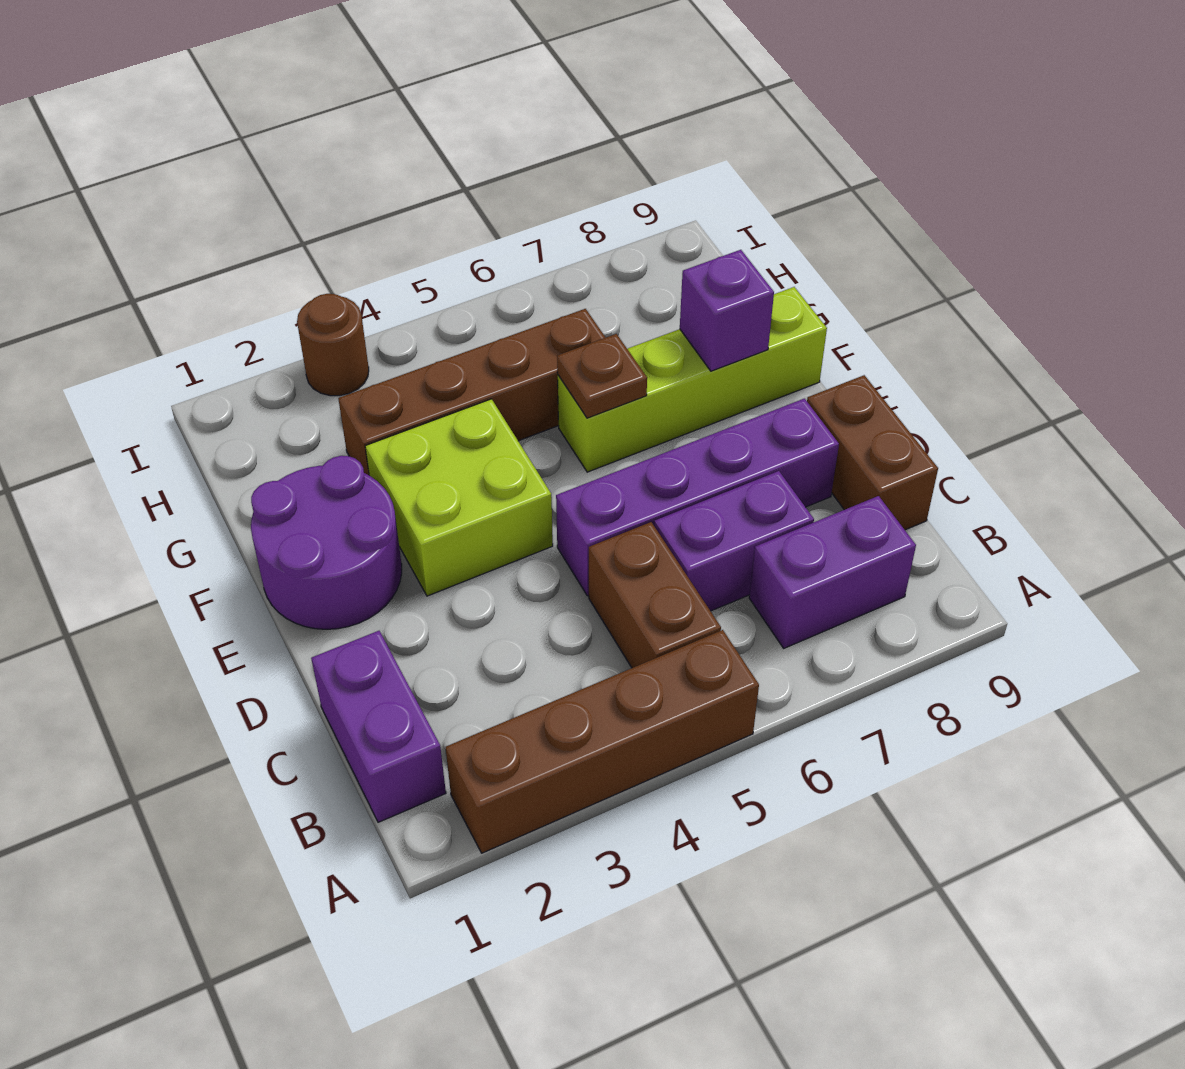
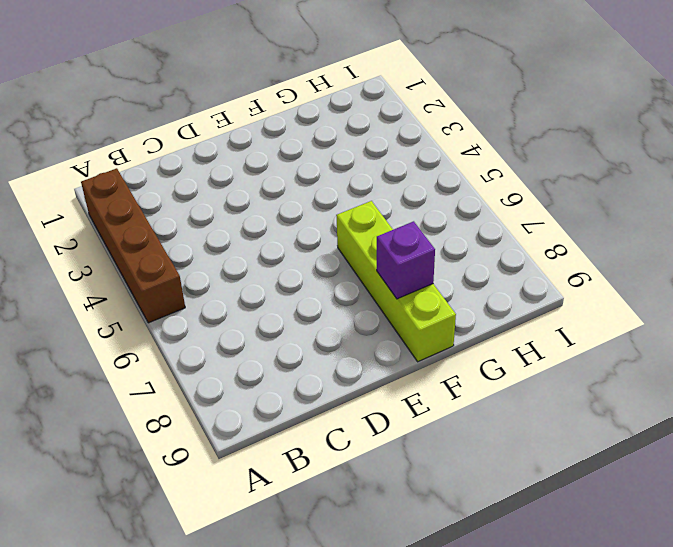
none -> purple brick B1:C1 level 1
none -> brown brick B5:C5 level 1
none -> purple brick B7:B8 level 1

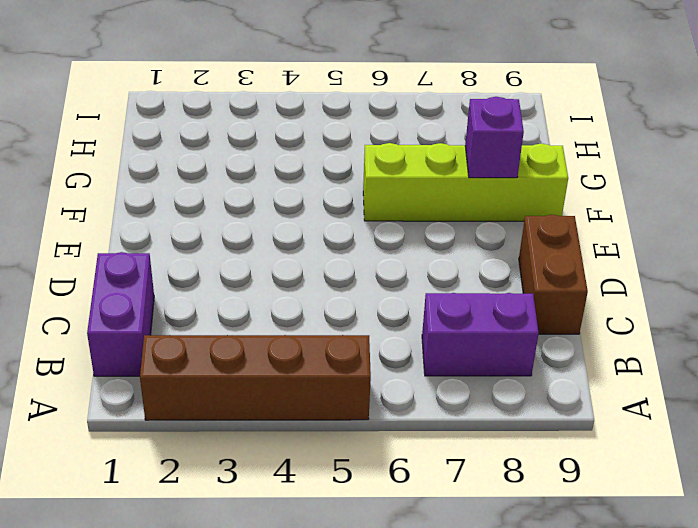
none -> brown brick B5:C5 level 1
none -> purple brick C6:C7 level 1
none -> purple brick D5:D8 level 1

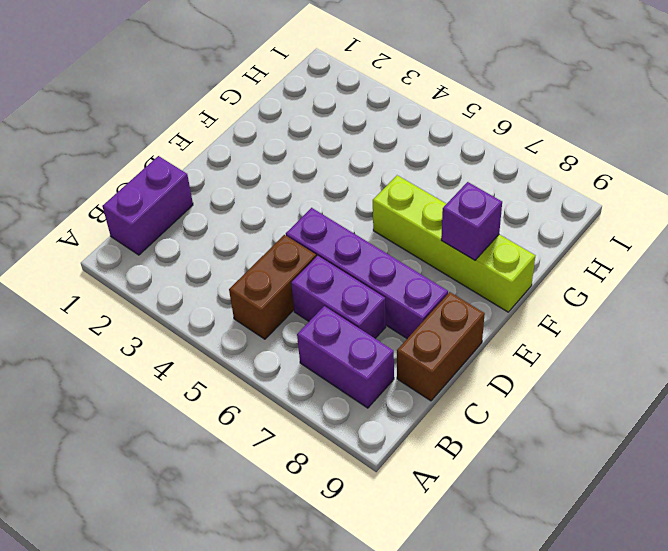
none -> brown brick A2:A5 level 1
none -> purple round brick E1:F2 level 1
none -> lime brick E3:F4 level 1

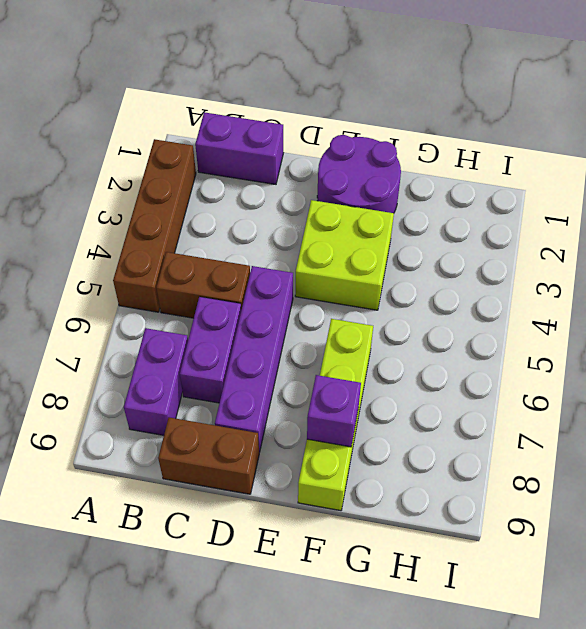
none -> brown brick G3:G6 level 1
none -> brown round brick I3 level 1
none -> brown plate F6 level 2

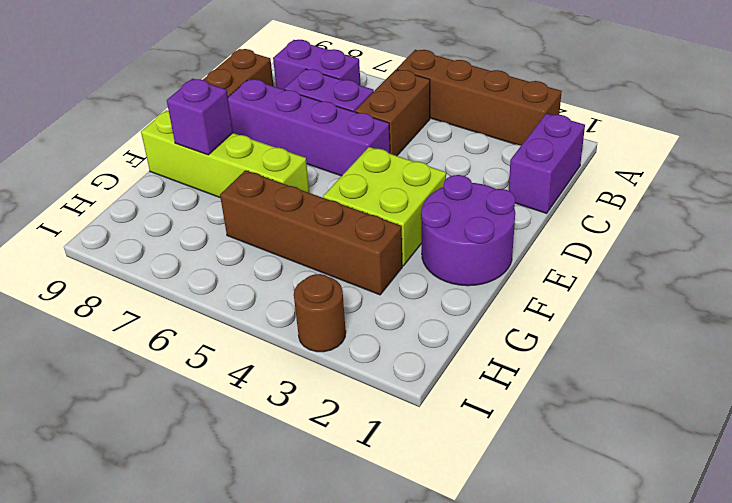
none -> brown plate F6 level 2

